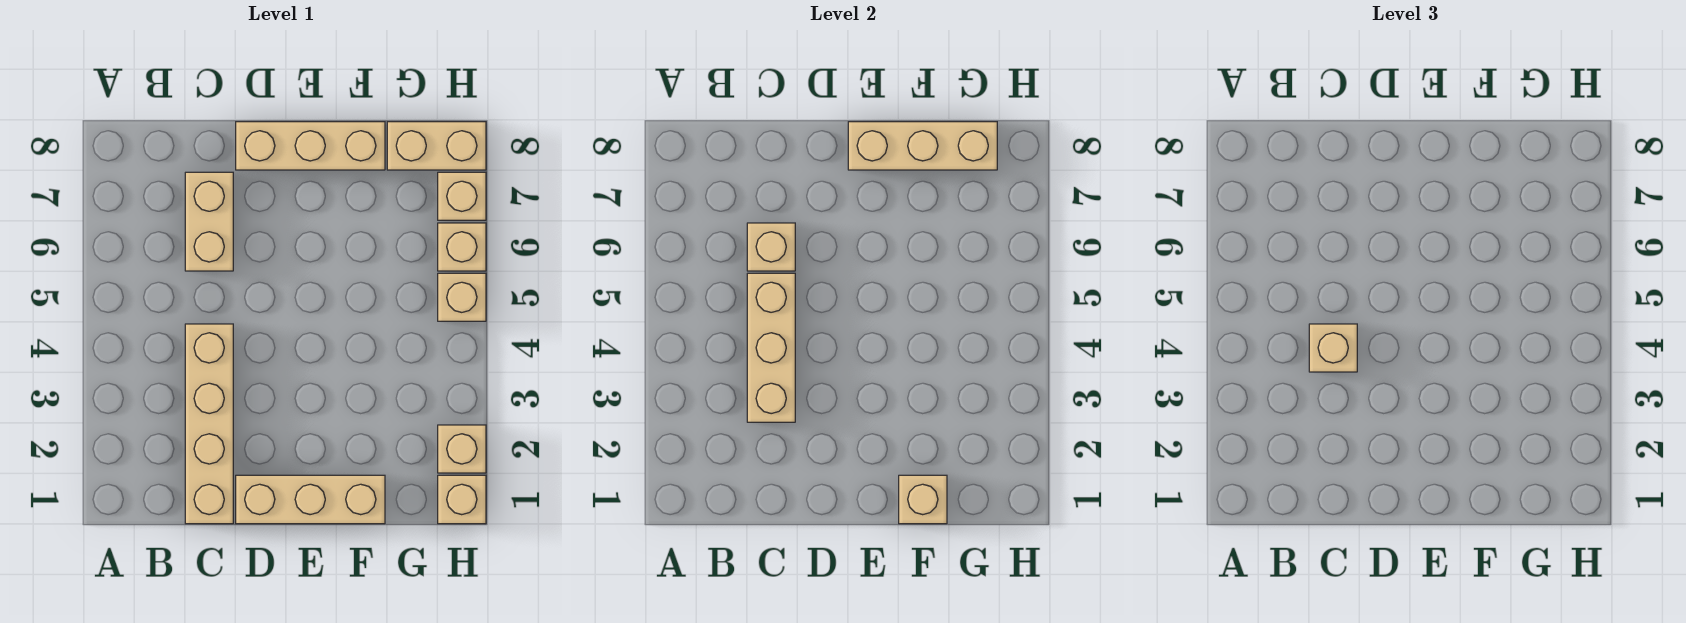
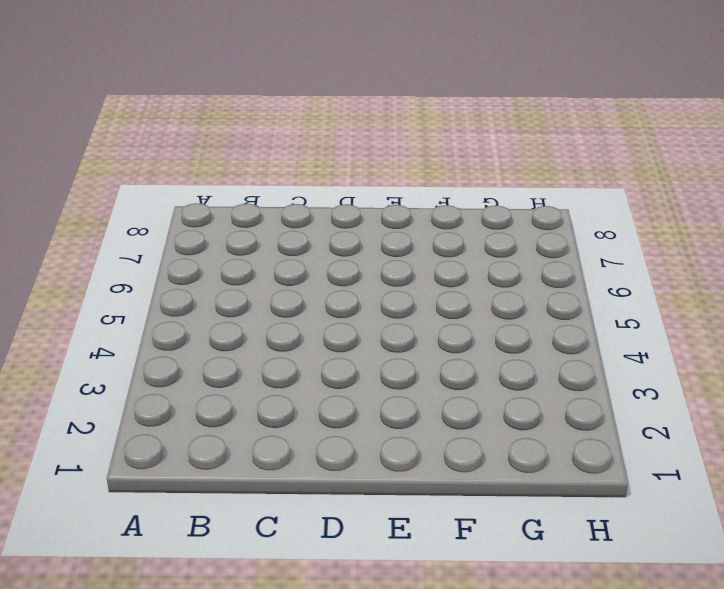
none -> tan brick C1:C4 level 1
none -> tan brick C6:C7 level 1
none -> tan brick D1:F1 level 1

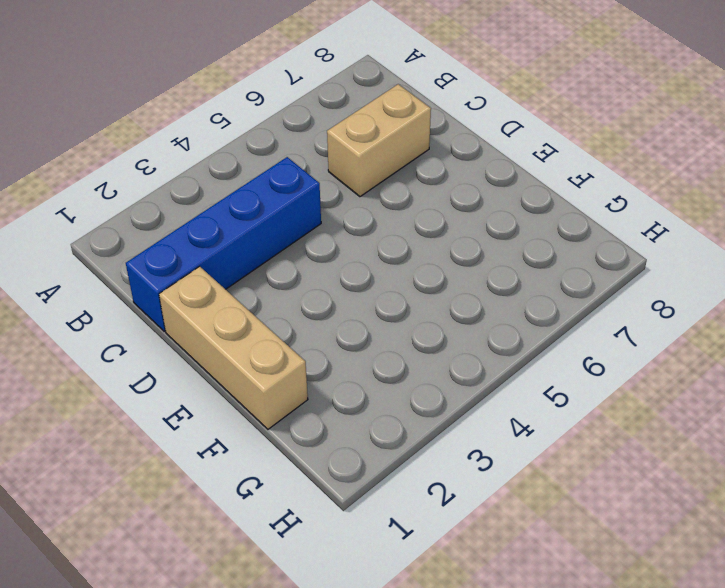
blue brick C1:C4 level 1 -> tan brick C1:C4 level 1
none -> tan brick D8:F8 level 1
none -> tan brick G8:H8 level 1
none -> tan brick H1 level 1

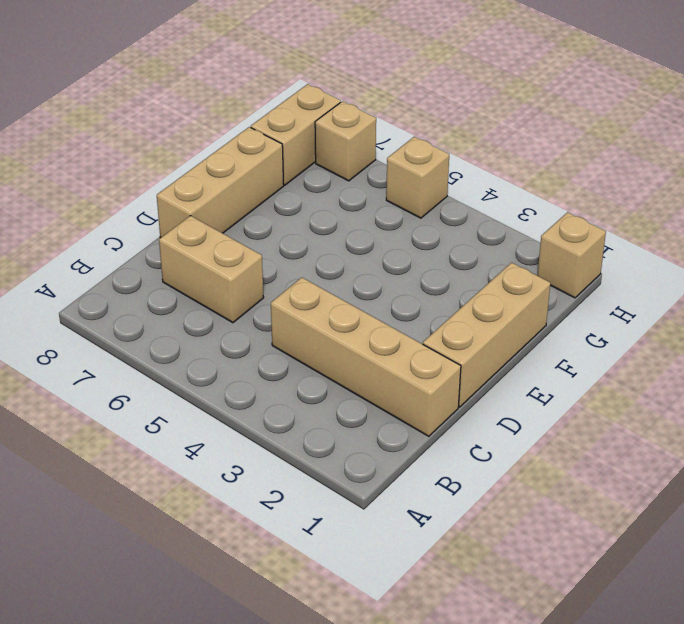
none -> tan brick H2 level 1
none -> tan brick H6 level 1
none -> tan brick C3:C5 level 2

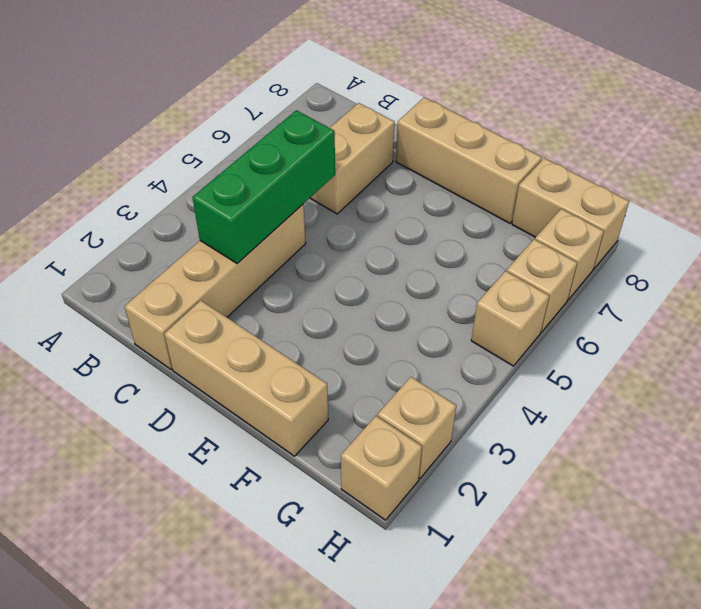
green brick C3:C5 level 2 -> tan brick C3:C5 level 2
none -> tan brick C6 level 2
none -> tan brick E8:G8 level 2
none -> tan brick F1 level 2

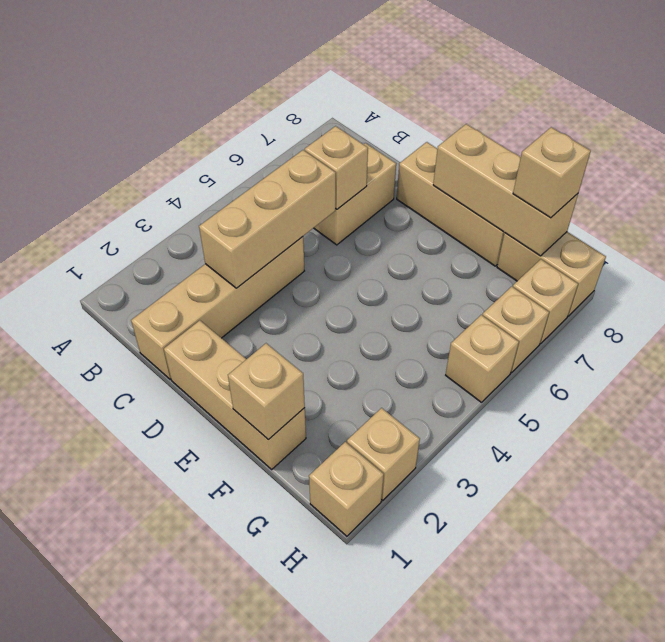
tan brick G8 level 3 -> tan brick C4 level 3

